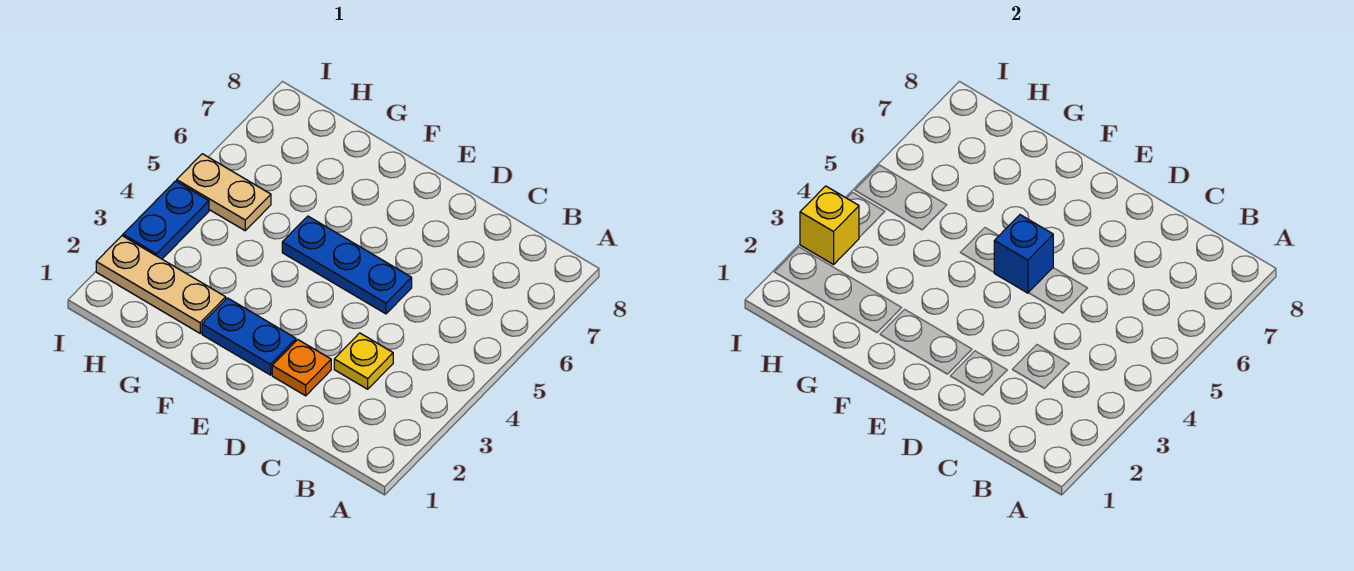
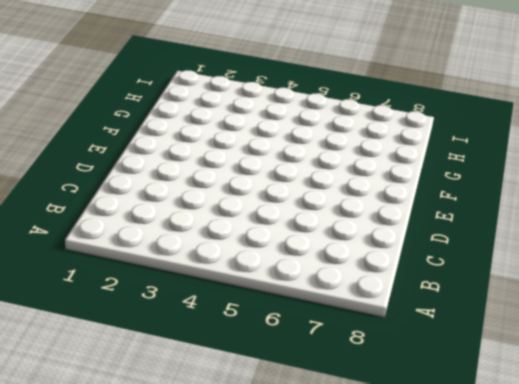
none -> yellow plate C3 level 1
none -> orange plate D2 level 1

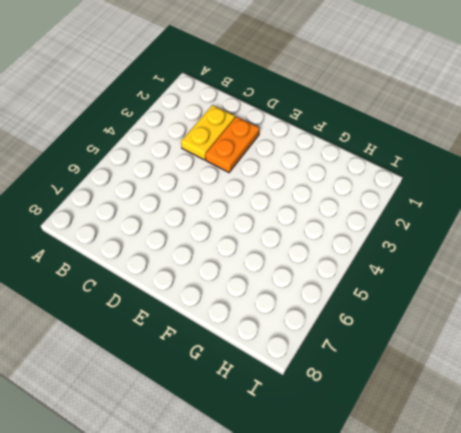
yellow plate C2:C3 level 1 -> yellow plate C3 level 1
orange plate D2:D3 level 1 -> orange plate D2 level 1
none -> blue plate D5:F5 level 1
none -> blue plate E2:F2 level 1

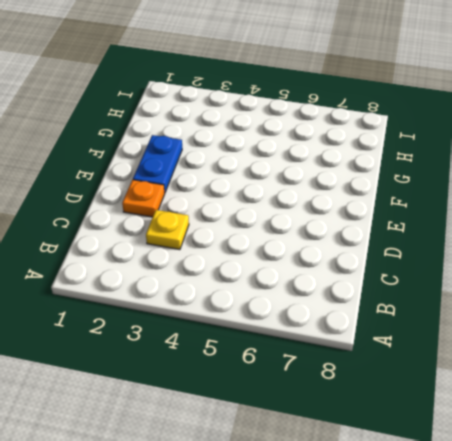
none -> blue plate D5:F5 level 1
none -> tan plate G2:I2 level 1

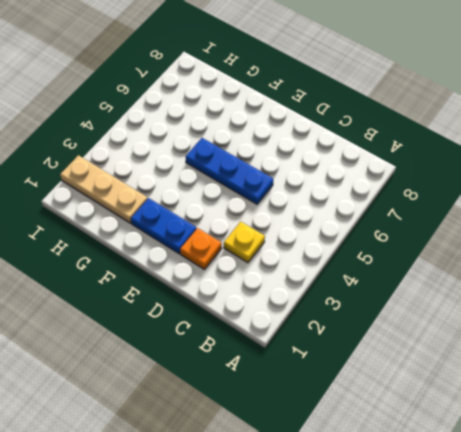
none -> tan plate H5:I5 level 1
none -> blue plate I3:I4 level 1

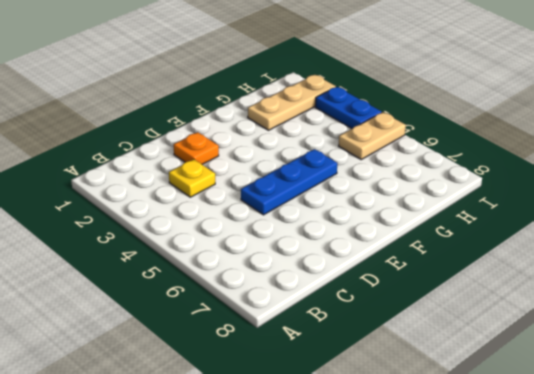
none -> blue plate E2:F2 level 1
none -> blue brick E5 level 2

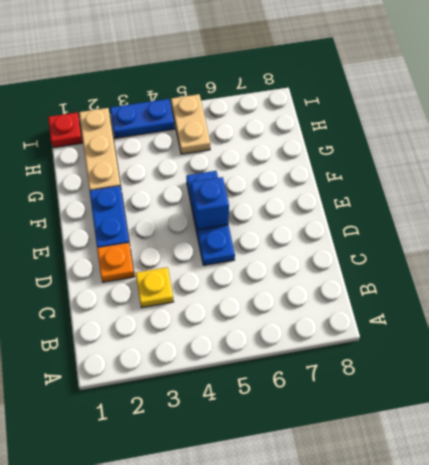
red plate I1 level 1 -> none
none -> yellow brick I3 level 2

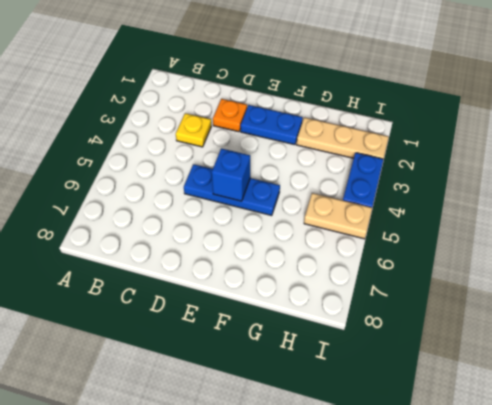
none -> yellow brick I3 level 2

